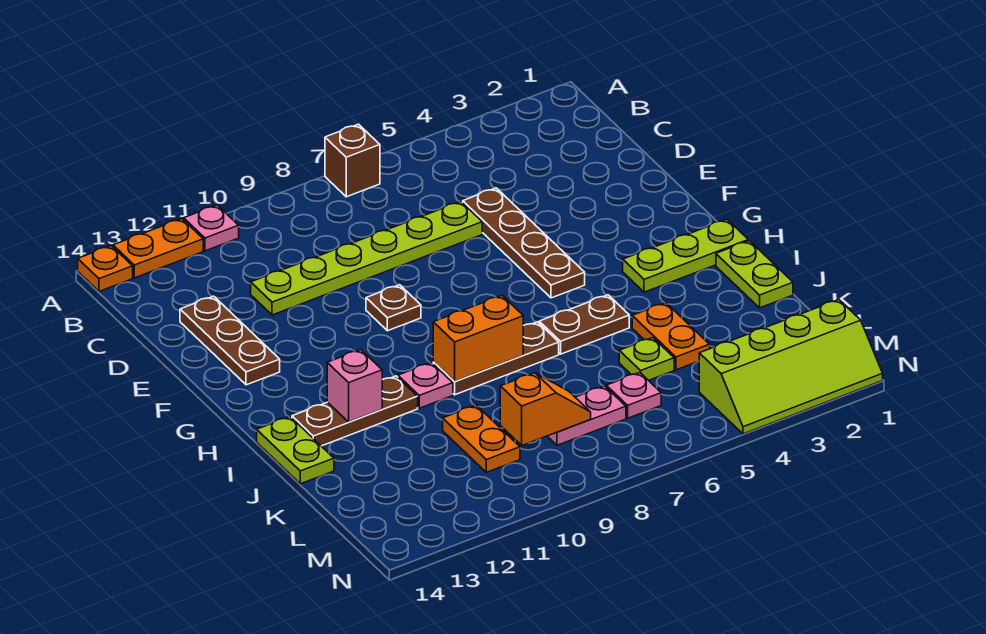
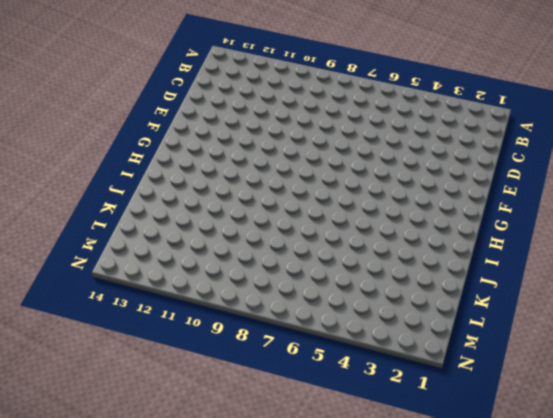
none -> brown brick A7 level 1
none -> pink plate A11 level 1
none -> orange plate A12:A13 level 1

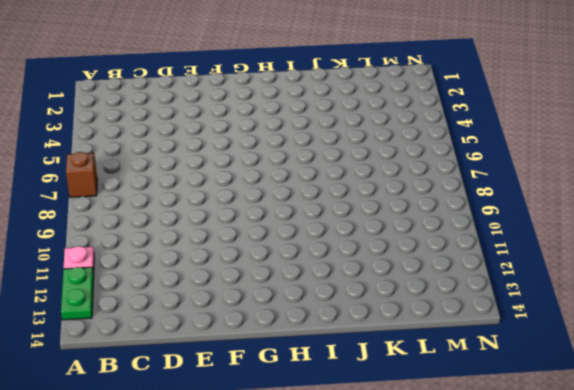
green plate A12:A13 level 1 -> orange plate A12:A13 level 1
none -> orange plate A14 level 1
none -> brown plate D5:G5 level 1
none -> lime plate D6:D11 level 1

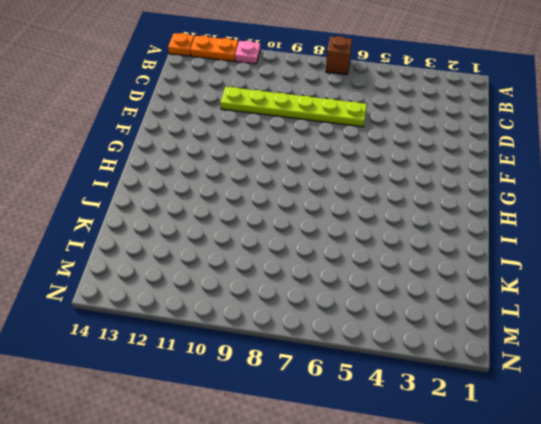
none -> brown plate D5:G5 level 1
none -> brown plate D13:F13 level 1
none -> brown plate F9 level 1

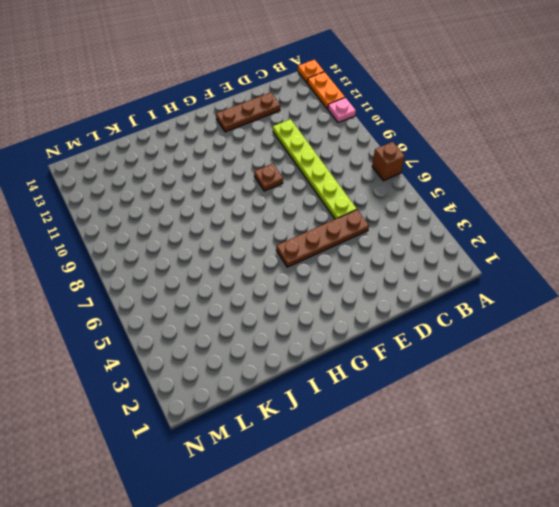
none -> lime plate H1:H3 level 1
none -> lime plate I1:J1 level 1
none -> brown plate I5:I6 level 1

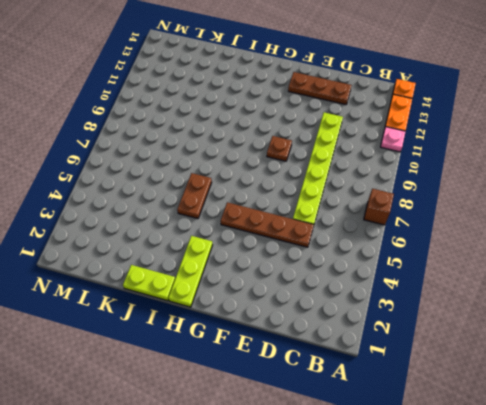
none -> brown plate I7:I9 level 1
none -> pink plate I10 level 1
none -> brown plate I11:I13 level 1

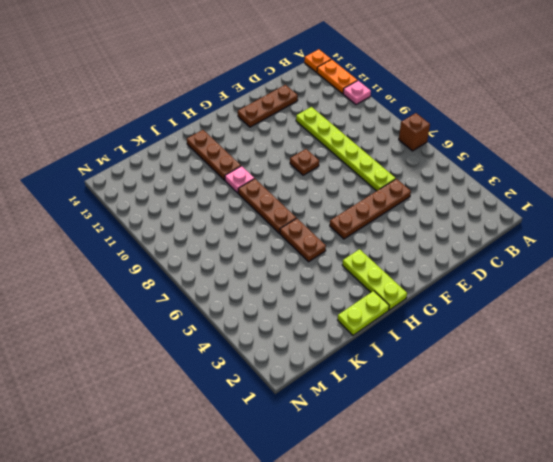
none -> lime plate I14:J14 level 1
none -> orange plate J4:K4 level 1
none -> lime plate K5 level 1

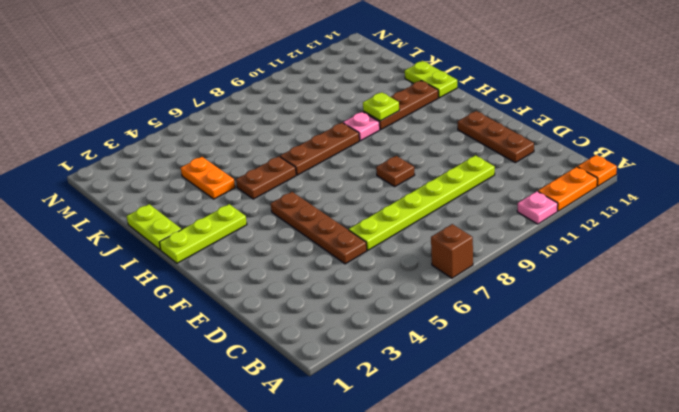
lime plate I11 level 2 -> lime plate K5 level 1
none -> orange plate K10:L10 level 1
none -> pink plate L6 level 1
none -> pink plate L7:L8 level 1

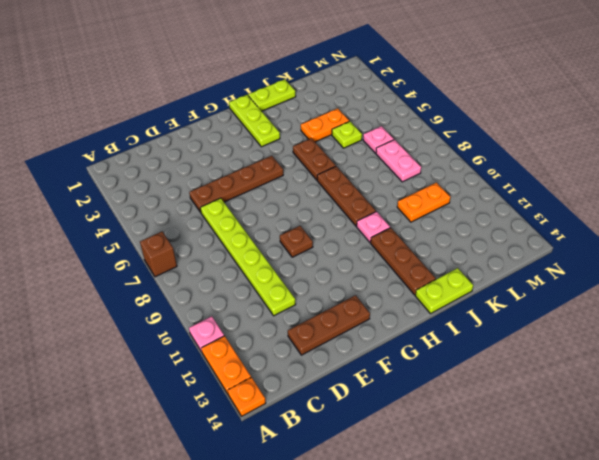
none -> lime slope M1:N4 level 1 top M
none -> orange brick I8:I9 level 2
none -> pink brick I12 level 2

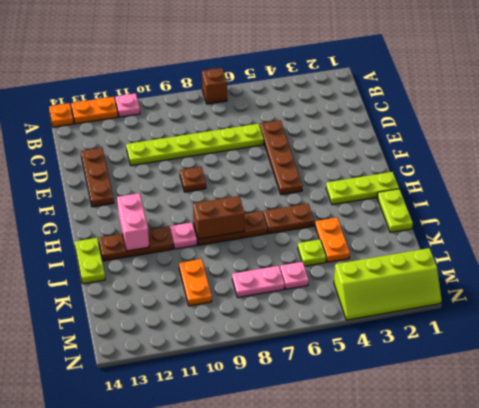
pink brick H12:I12 level 2 -> pink brick I12 level 2
brown brick I8:I9 level 2 -> orange brick I8:I9 level 2
none -> orange slope L8:L9 level 2 top 9

